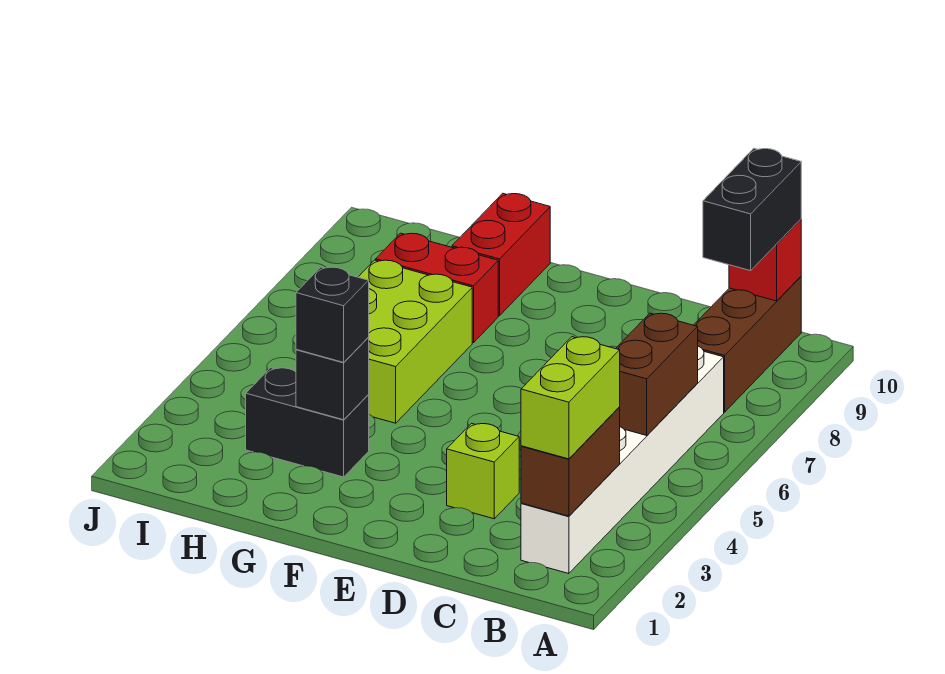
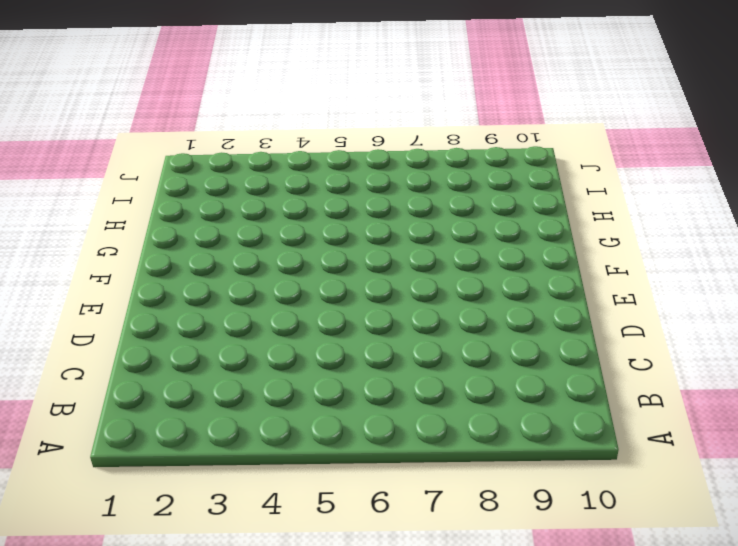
none -> white brick B2:B7 level 1
none -> brown brick B8:B10 level 1
none -> lime brick D3 level 1

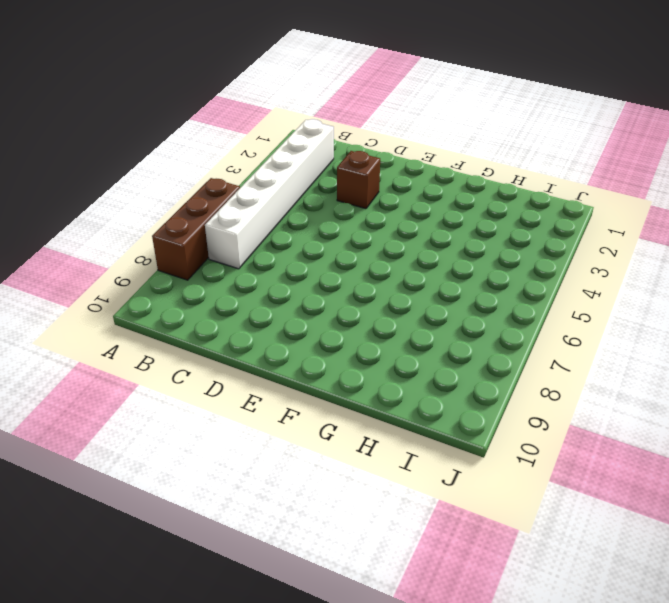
brown brick A6:A8 level 1 -> brown brick B8:B10 level 1
brown brick D3 level 1 -> lime brick D3 level 1
none -> black brick G3:H3 level 1
none -> lime brick G5:H7 level 1
none -> red brick G8:H8 level 1

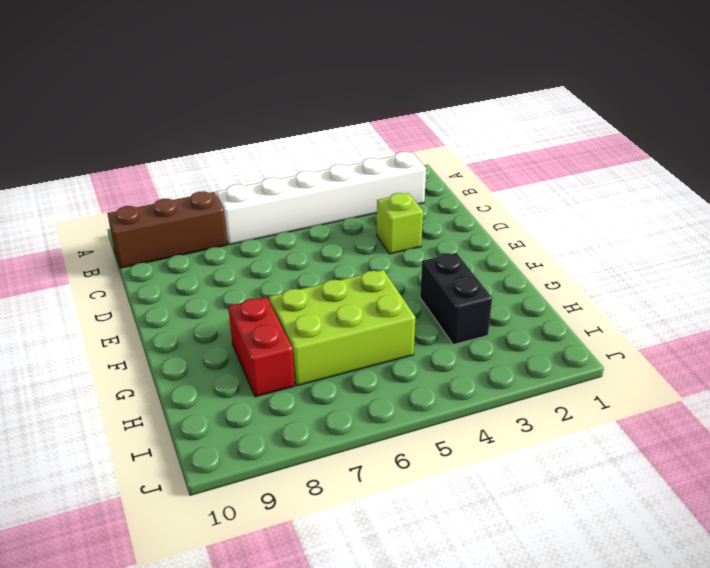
none -> red brick G9:G10 level 1
none -> brown brick B2:B3 level 2
none -> brown brick B5:B6 level 2

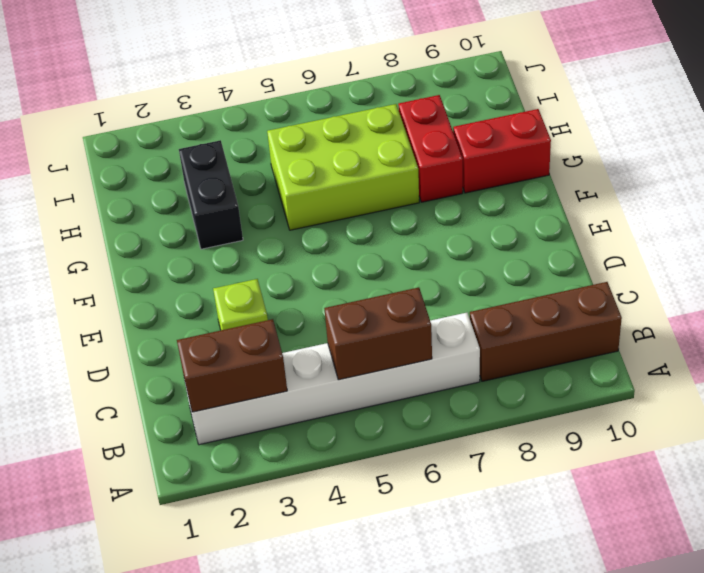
none -> red brick B10 level 2
none -> black brick G3 level 2
none -> lime brick B2:B3 level 3

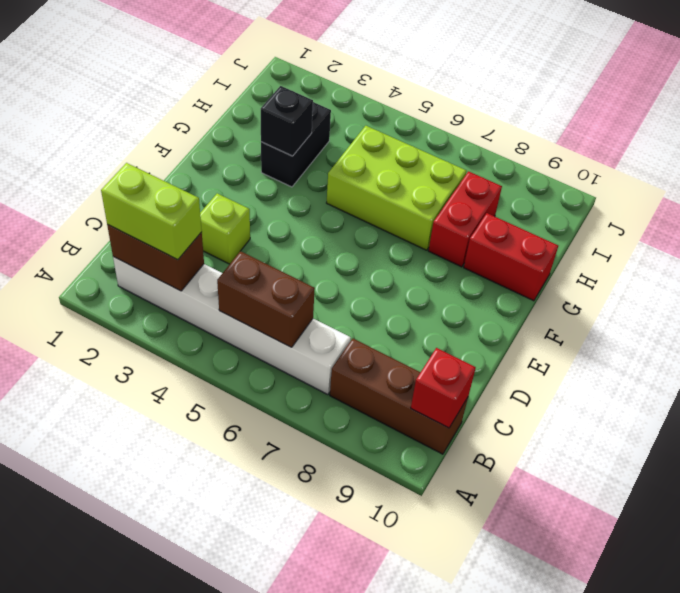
none -> black brick B9:B10 level 3
none -> black brick G3 level 3

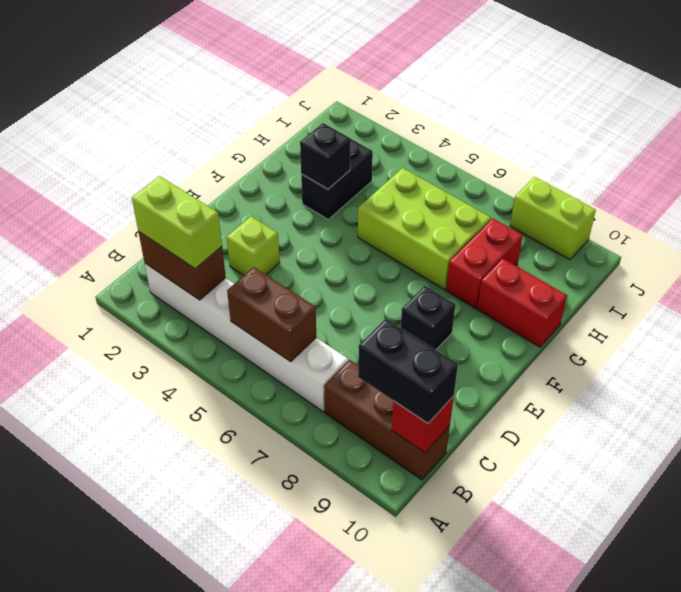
black brick E8 level 1 -> black brick G3 level 3
lime brick J8:J9 level 1 -> none

